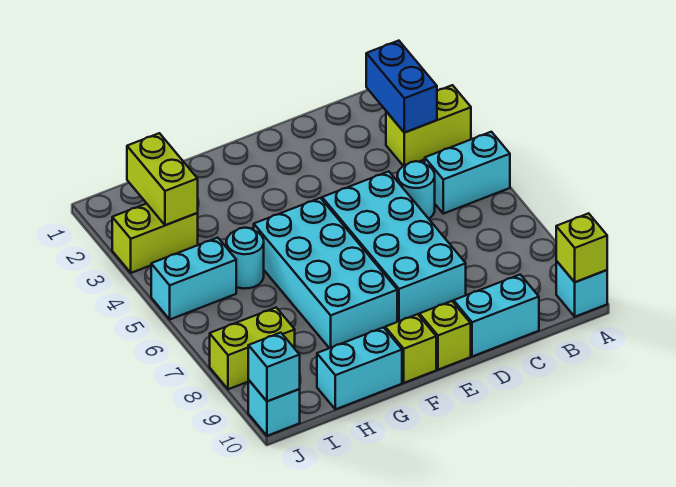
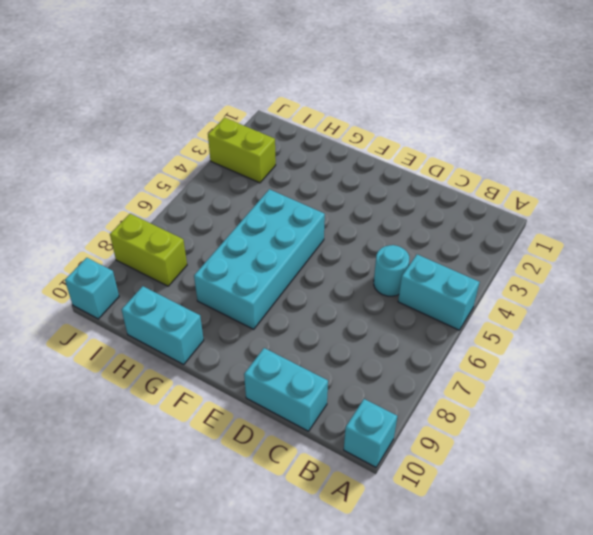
none -> lime brick A3:B3 level 1
none -> cyan brick D5:E8 level 1
none -> lime brick E10 level 1

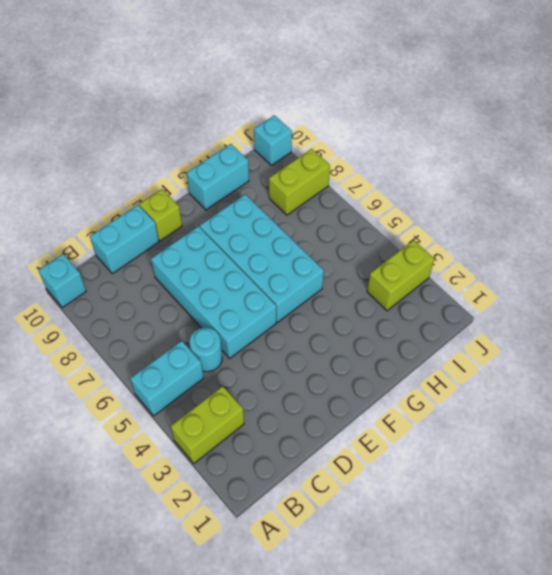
none -> lime brick F10 level 1
none -> cyan round brick H5 level 1
none -> cyan brick I5:J5 level 1

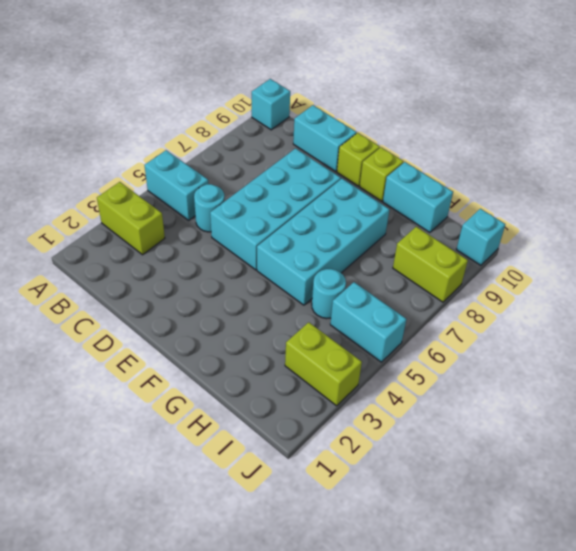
none -> lime brick A10 level 2
none -> blue brick B2:B3 level 2
none -> lime brick I2:I3 level 2

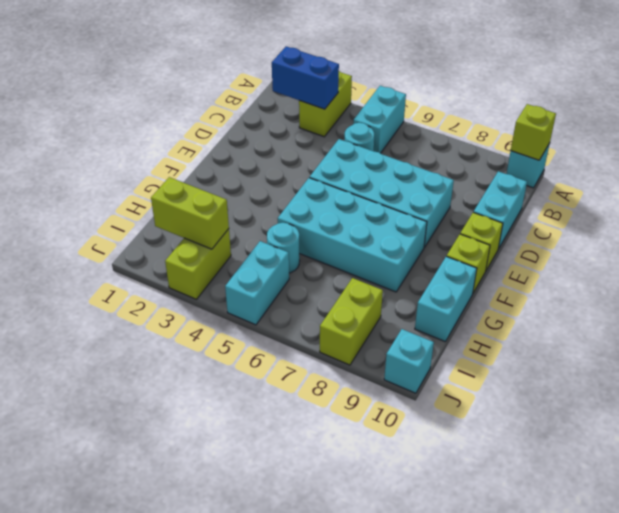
none -> cyan brick J10 level 2

